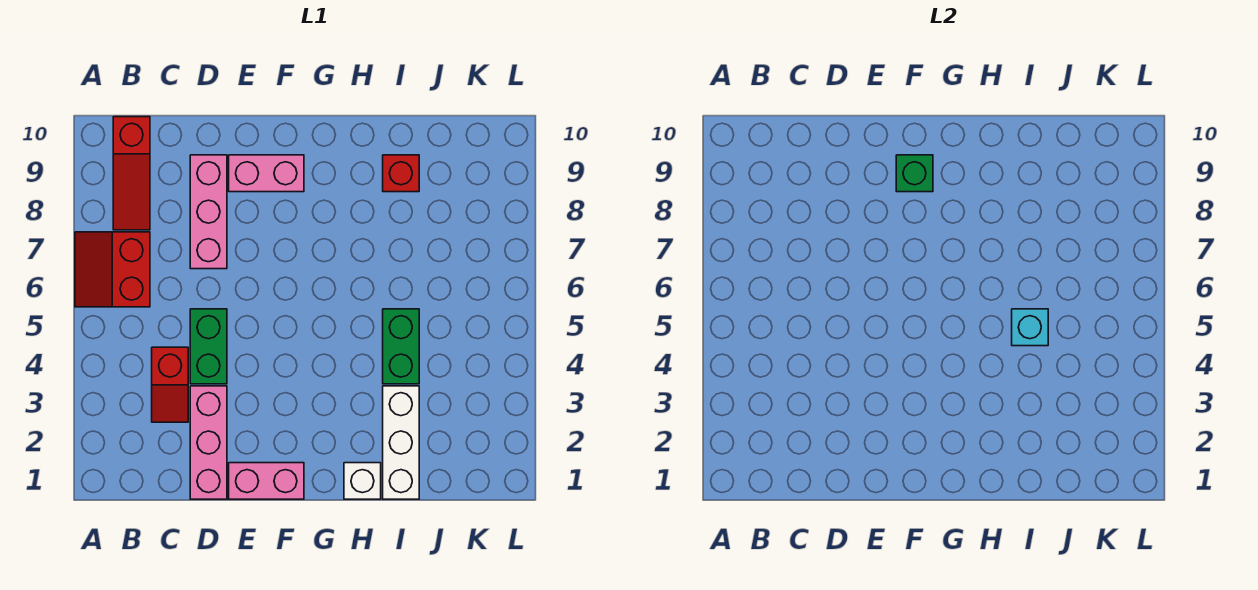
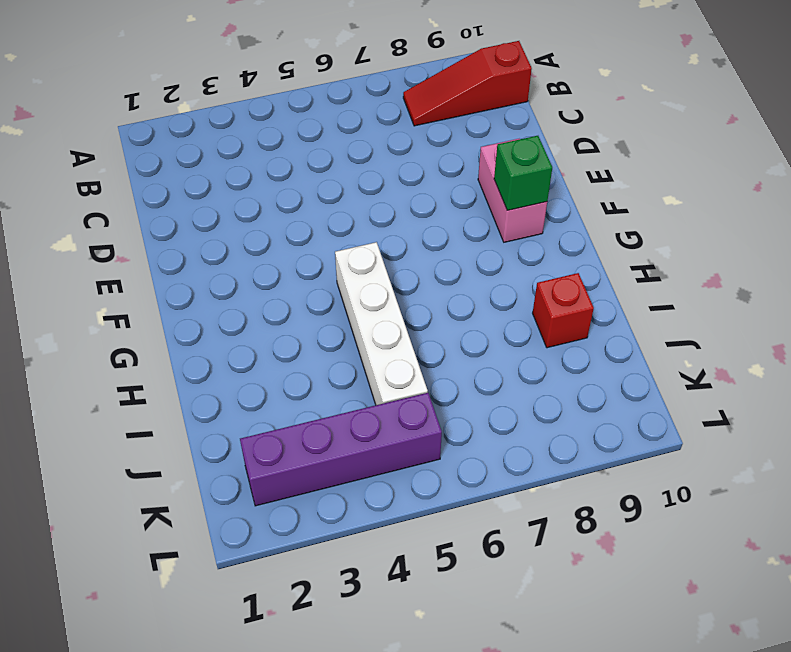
white brick G5:J5 level 1 -> green brick I4:I5 level 1
purple brick K2:K5 level 1 -> none
none -> red slope A6:B7 level 1 top B
none -> red slope C3:C4 level 1 top 4
none -> pink brick D1:D3 level 1

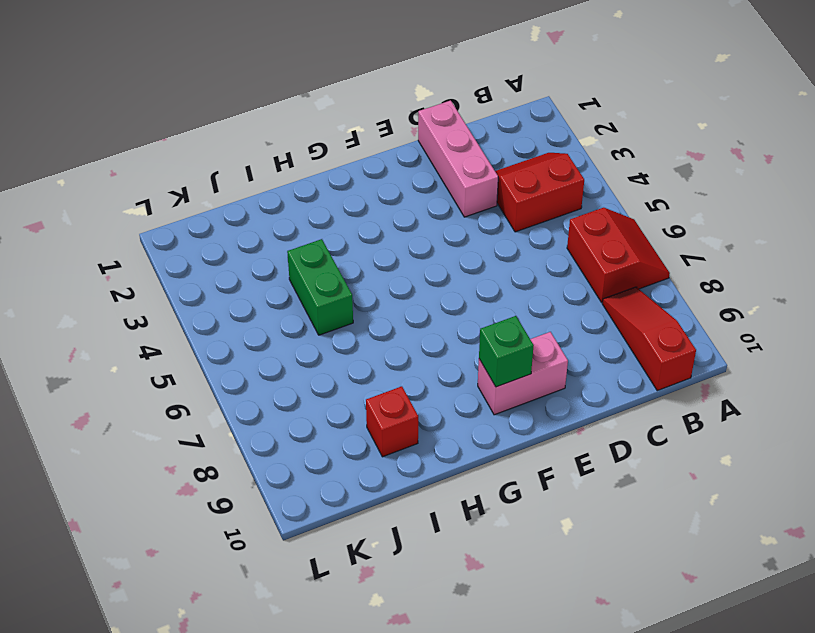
red slope B3:C4 level 1 top 4 -> red slope C3:C4 level 1 top 4
none -> green brick D4:D5 level 1
none -> pink brick D7:D9 level 1
none -> pink brick E1:F1 level 1

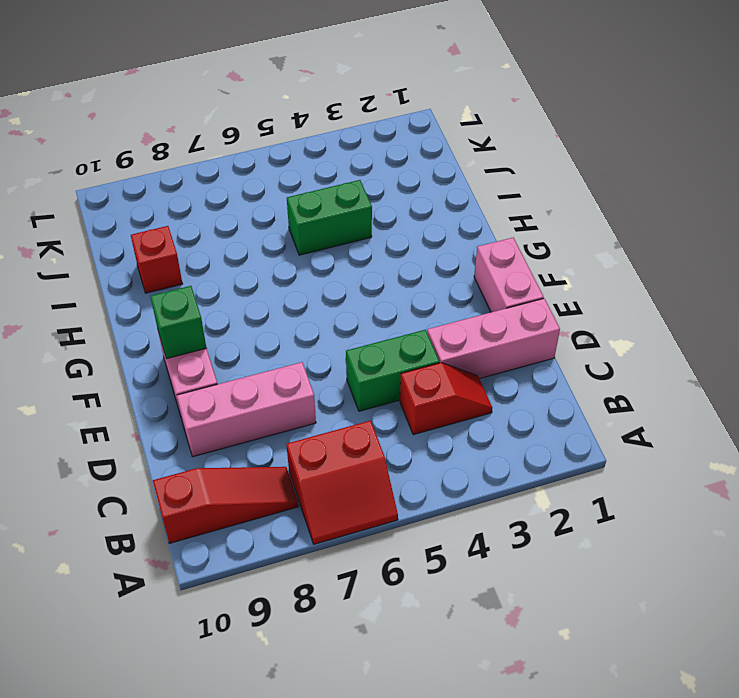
none -> white brick H1 level 1
none -> white brick I1:I3 level 1
none -> cyan brick I5 level 2

